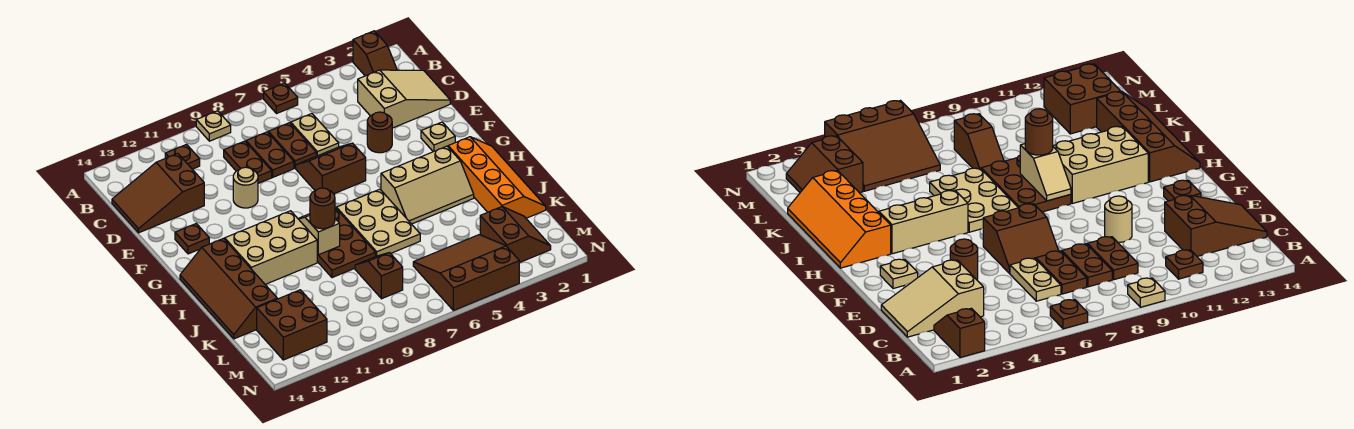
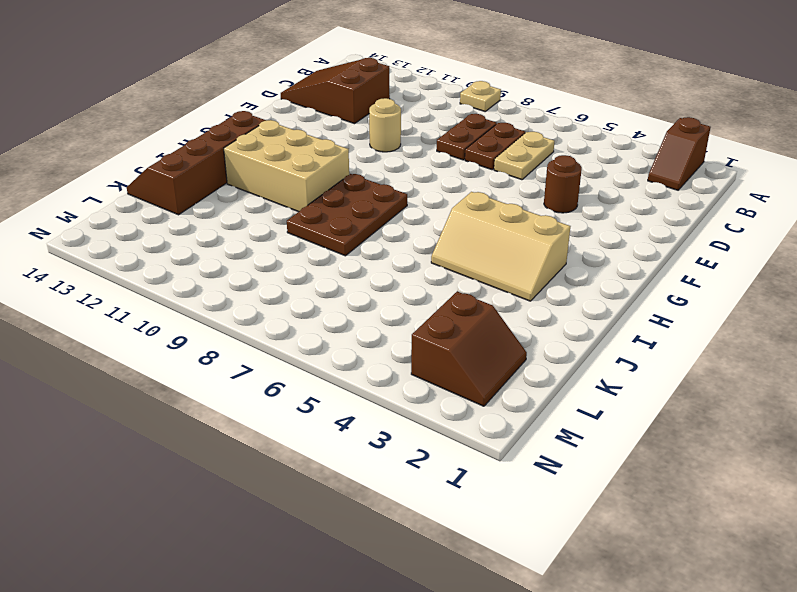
none -> brown plate A6 level 1
none -> brown plate B11 level 1
none -> tan slope C1:D3 level 1 top 3

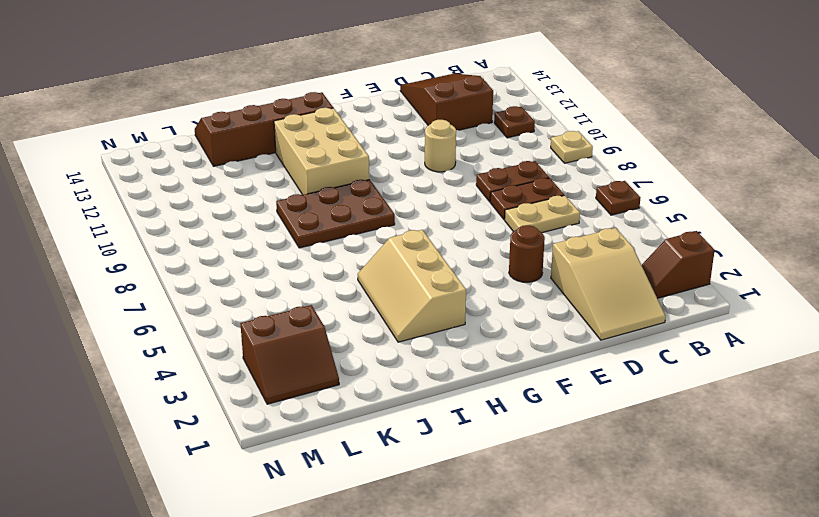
none -> brown plate C9:D9 level 1
none -> brown slope E6:F7 level 1 top F
none -> tan plate F2 level 1

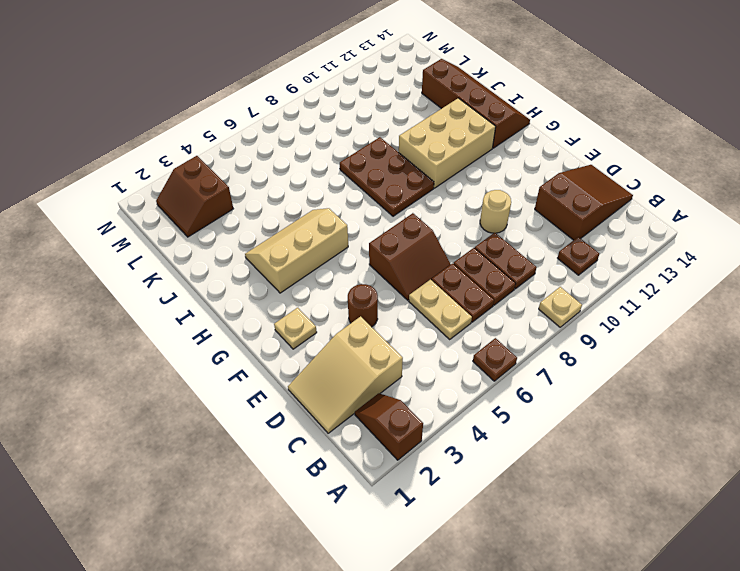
none -> brown plate F13 level 1
none -> orange slope H1:K2 level 1 top 2
none -> tan plate H6:J7 level 1

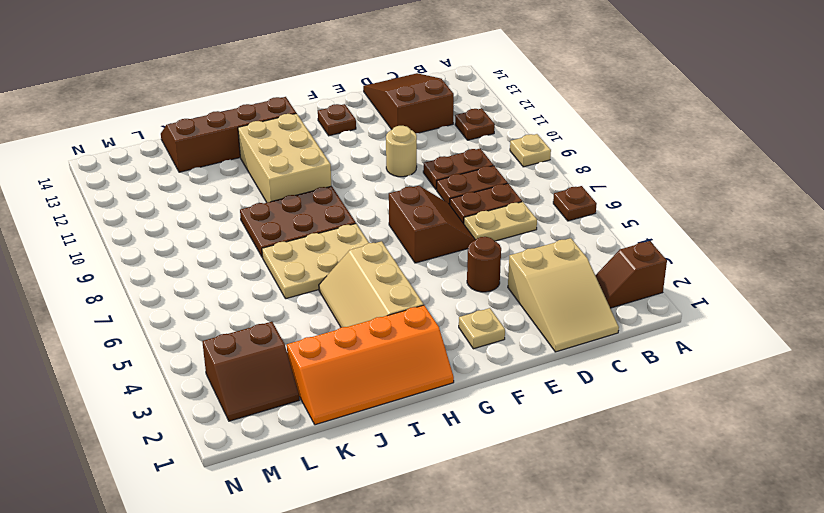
none -> brown slope K8:L8 level 1 top L
none -> brown slope L4:N6 level 1 top N
none -> brown brick L12:M13 level 1

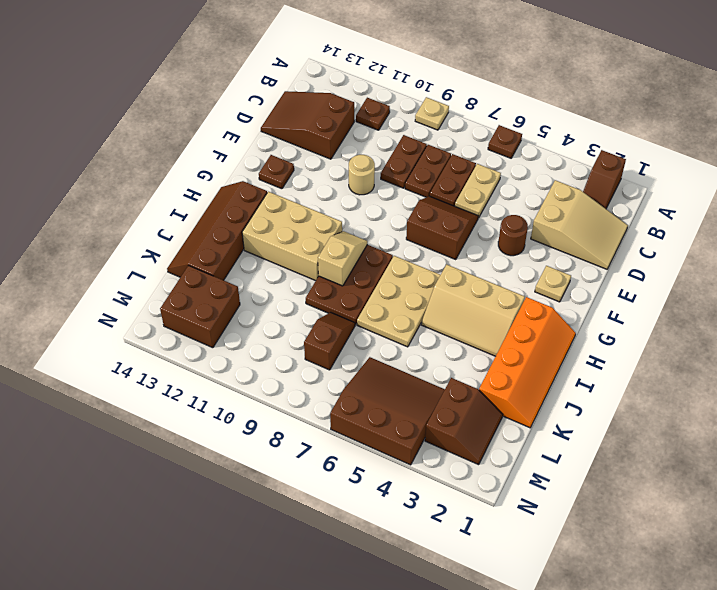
none -> brown round brick I9 level 3

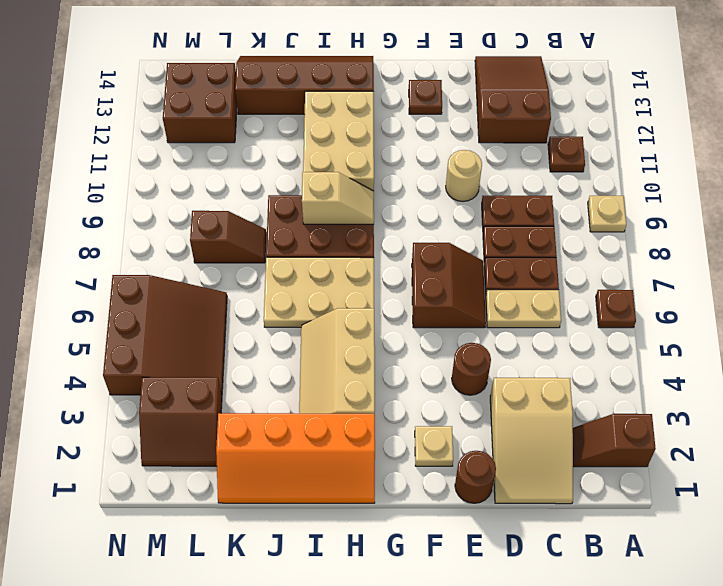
brown round brick E1 level 1 -> brown round brick I9 level 3

